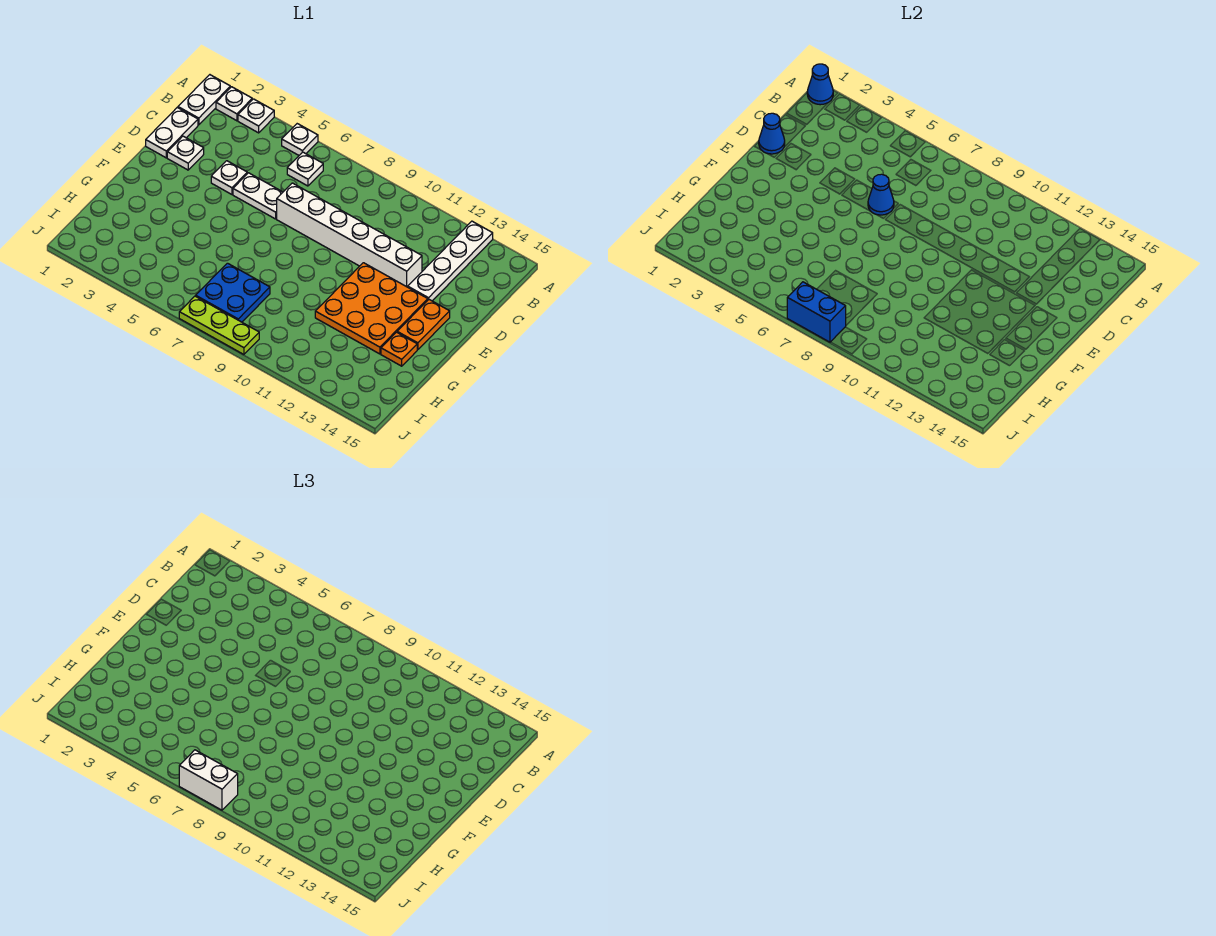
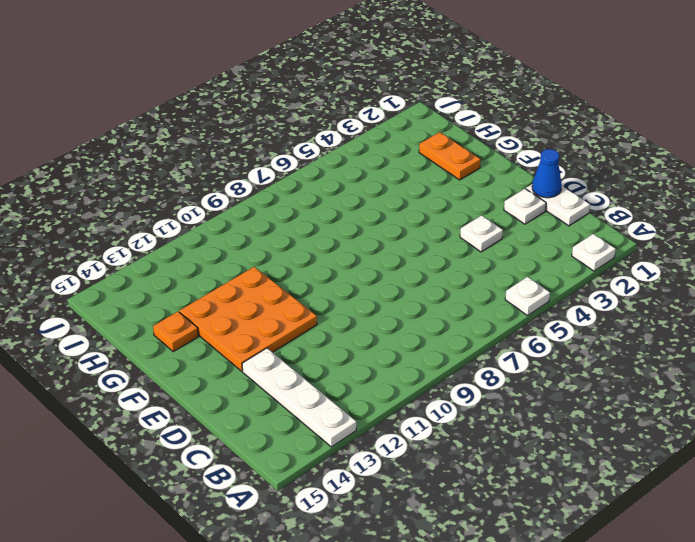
orange plate G2:H2 level 1 -> orange plate E14:F14 level 1
none -> white plate A1:B1 level 1
none -> white plate A3 level 1
none -> white plate B6 level 1

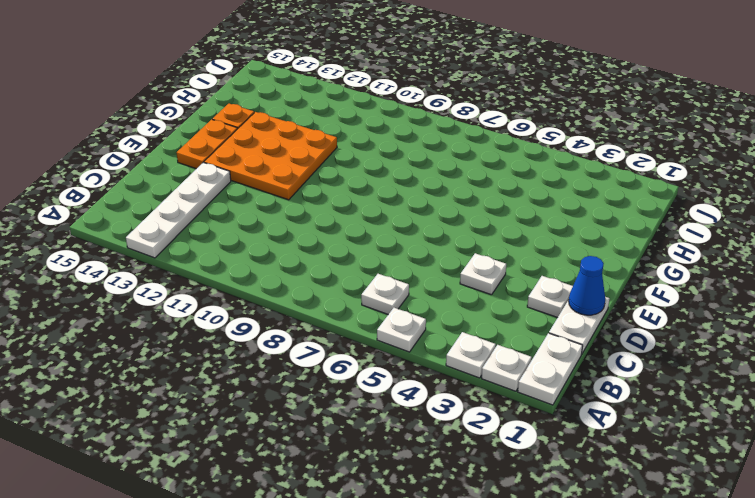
none -> white plate D5:D6 level 1
none -> white brick D7:D12 level 1
none -> blue plate H7:I8 level 1

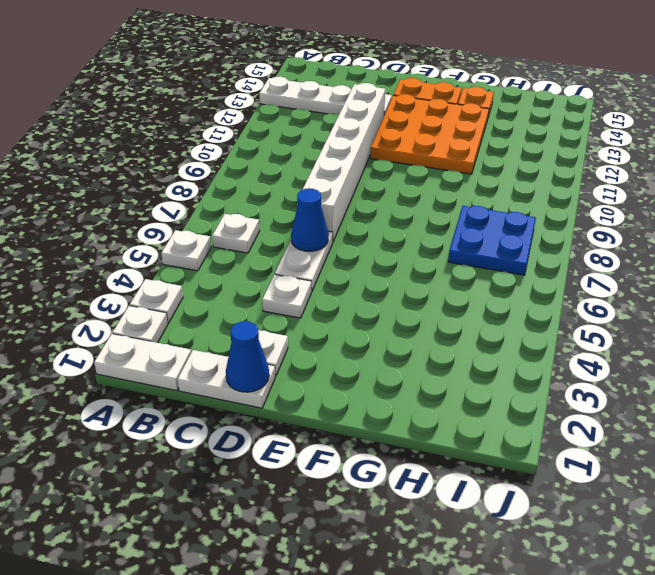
none -> lime plate J7:J9 level 1
none -> blue cone A1 level 2
none -> blue brick J7:J8 level 2

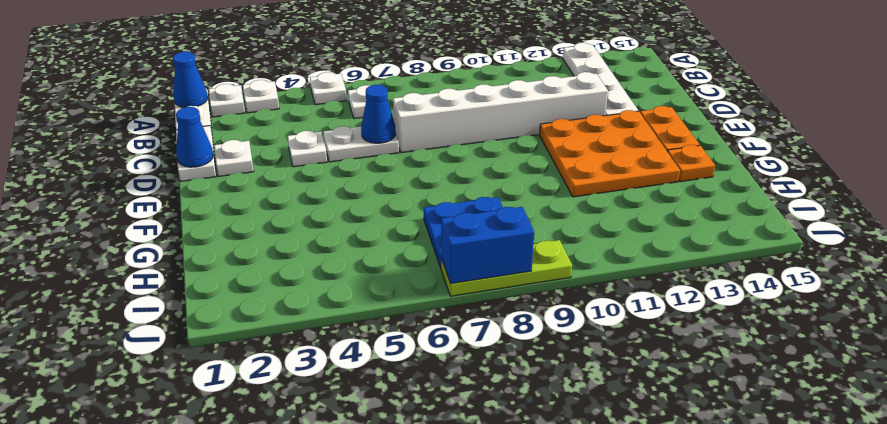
none -> white brick J7:J8 level 3

